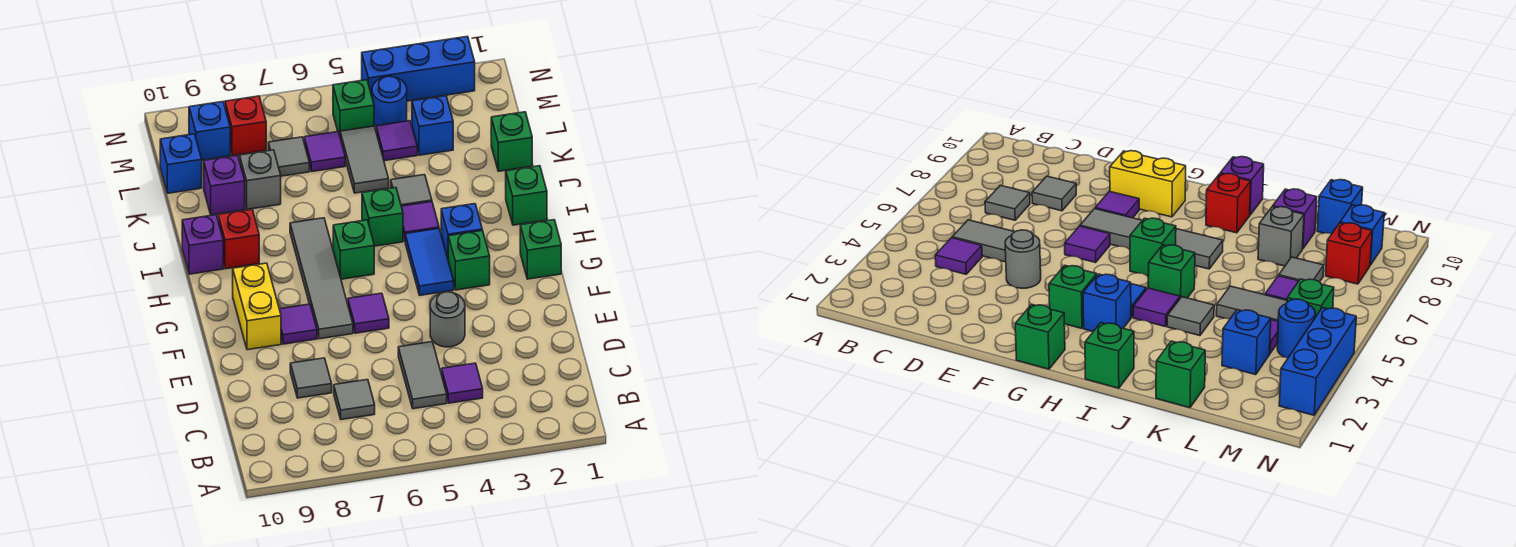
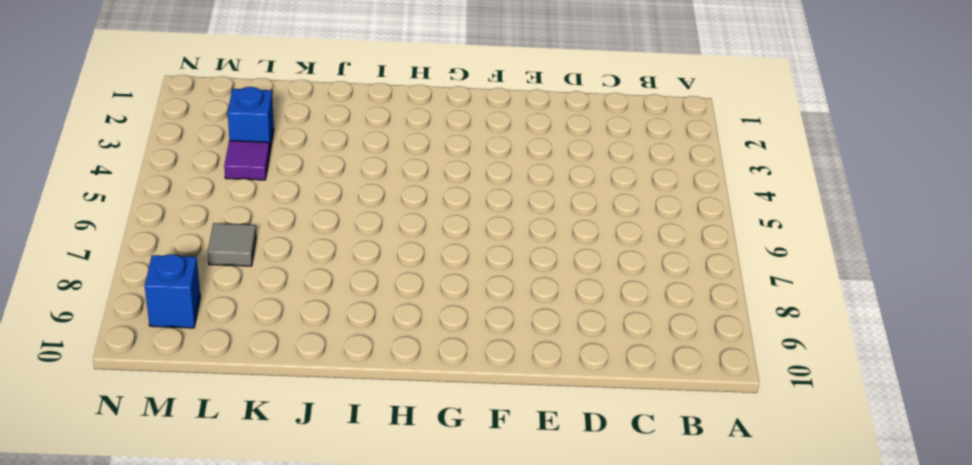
none -> purple tile C4 level 1
none -> grey tile C5:D5 level 1
none -> grey tile C7 level 1
none -> grey tile D8 level 1

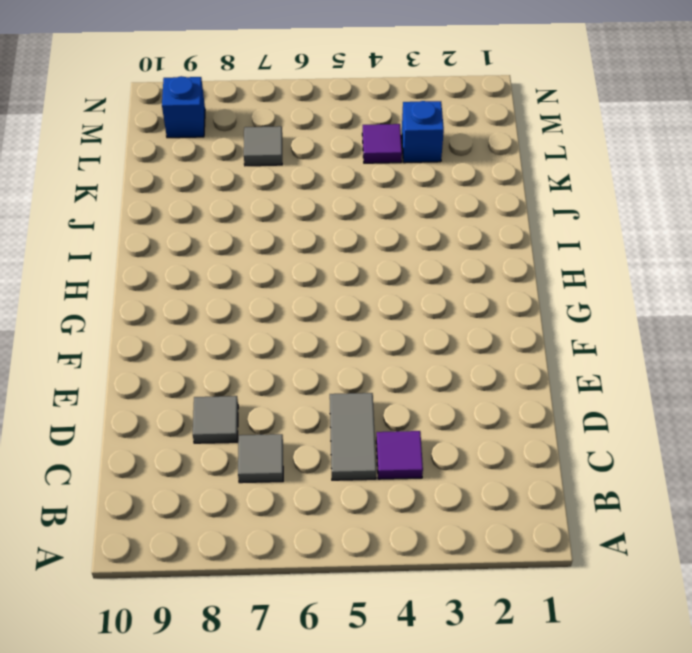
none -> grey round brick E4 level 1
none -> purple tile F6 level 1
none -> grey tile F7:I7 level 1
none -> purple tile F8 level 1

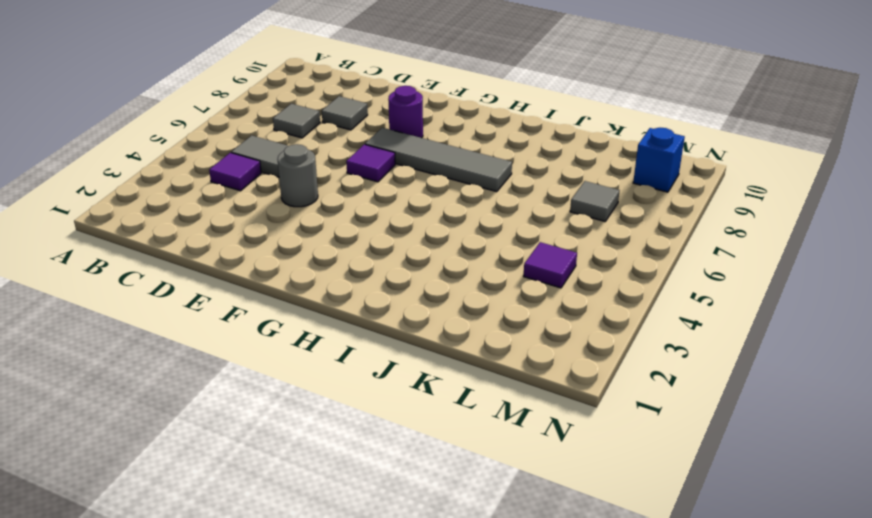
purple round brick F8 level 1 -> purple tile F8 level 1
none -> yellow brick F9:G9 level 1
none -> green brick G1 level 1
none -> green brick G3 level 1
none -> blue tile G4:H4 level 1

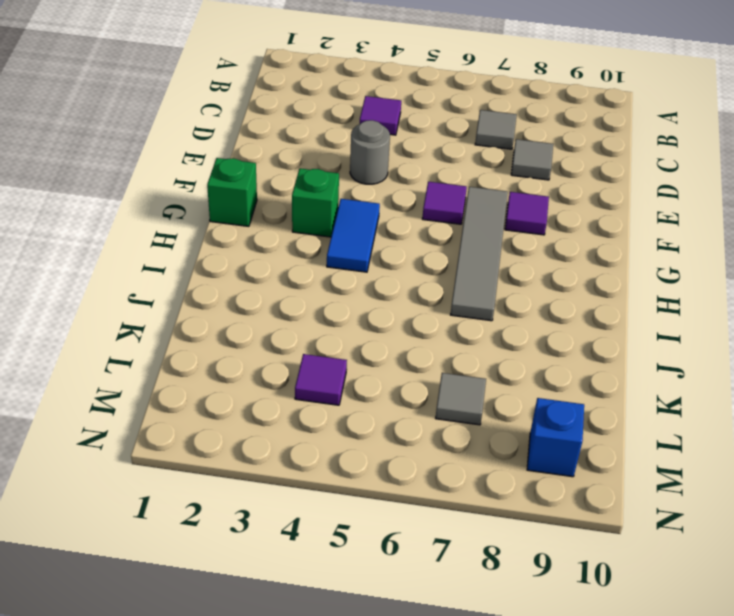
none -> grey tile C5:D5 level 1
none -> yellow brick F9:G9 level 1
none -> blue brick H3 level 1
none -> green brick H6 level 1

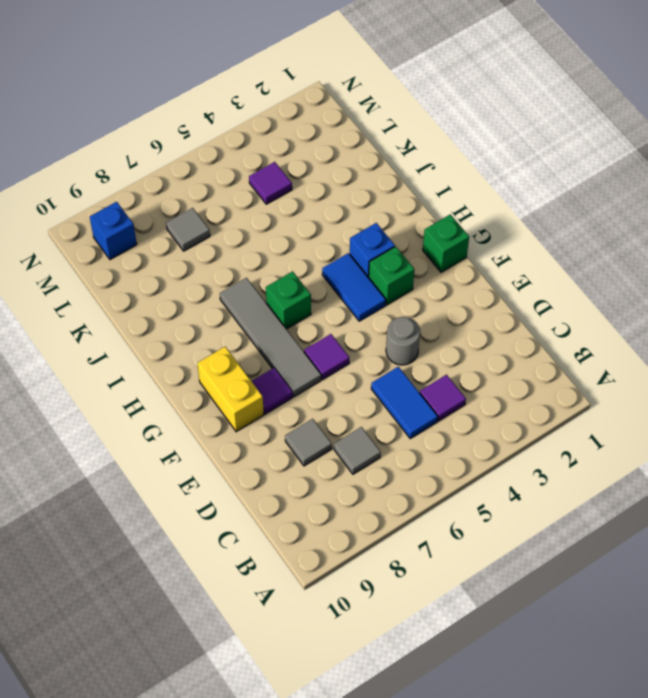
blue tile C5:D5 level 1 -> grey tile C5:D5 level 1
none -> green brick I1 level 1
none -> purple tile I4 level 1
none -> green brick I5 level 1
none -> red brick I9 level 1

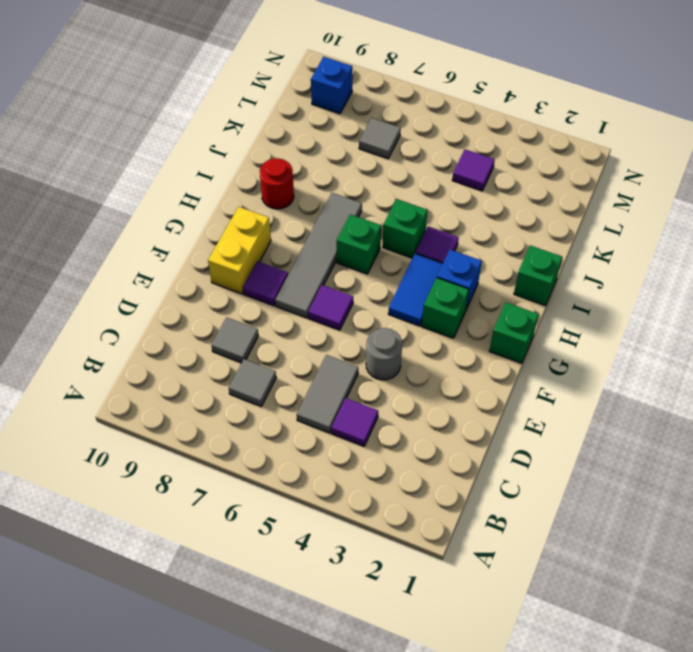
red round brick I9 level 1 -> red brick I9 level 1
none -> purple brick I10 level 1
none -> grey tile J4 level 1
none -> green brick K1 level 1
none -> grey tile K5:L5 level 1

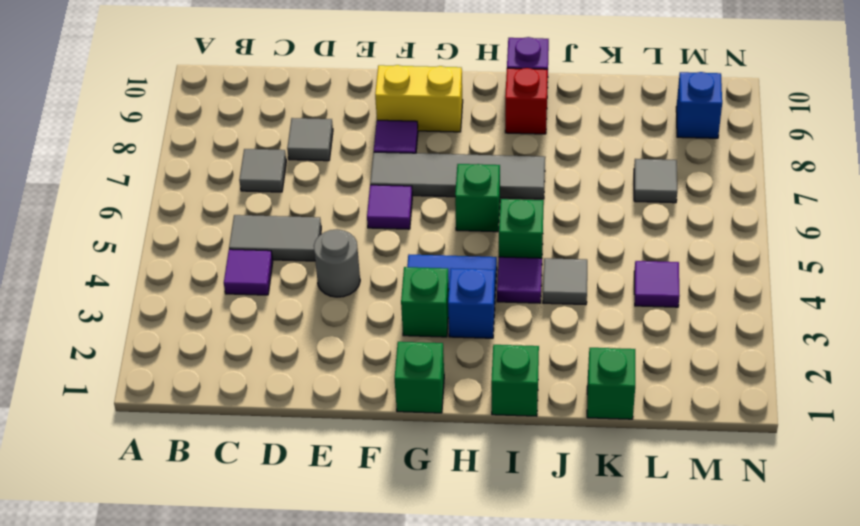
none -> grey tile K5:L5 level 1
none -> grey brick K8 level 1
none -> purple brick K9 level 1
none -> blue brick L3 level 1

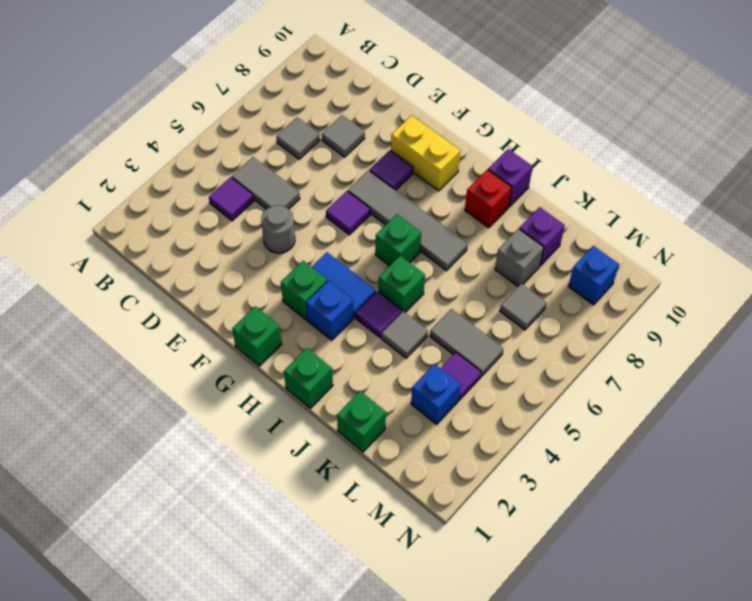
none -> purple tile L6 level 1
none -> blue brick L10 level 1
none -> blue round brick M4 level 1
none -> green brick M5 level 1

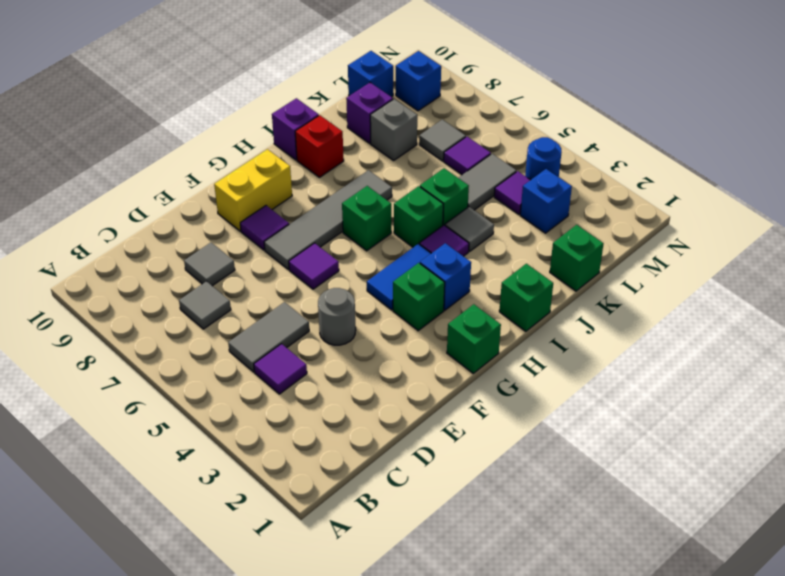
green brick J5 level 1 -> green brick M5 level 1
none -> red brick M8 level 1
none -> blue brick N2:N4 level 1

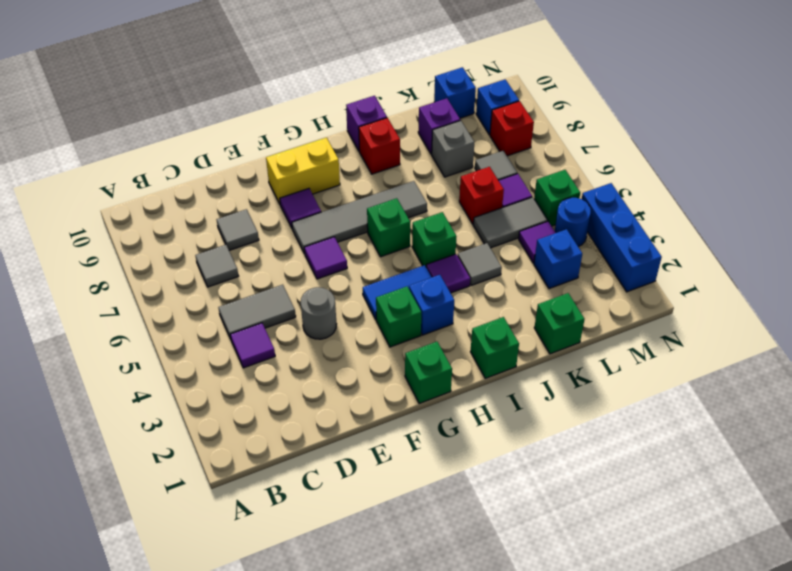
red brick K6 level 1 -> none

